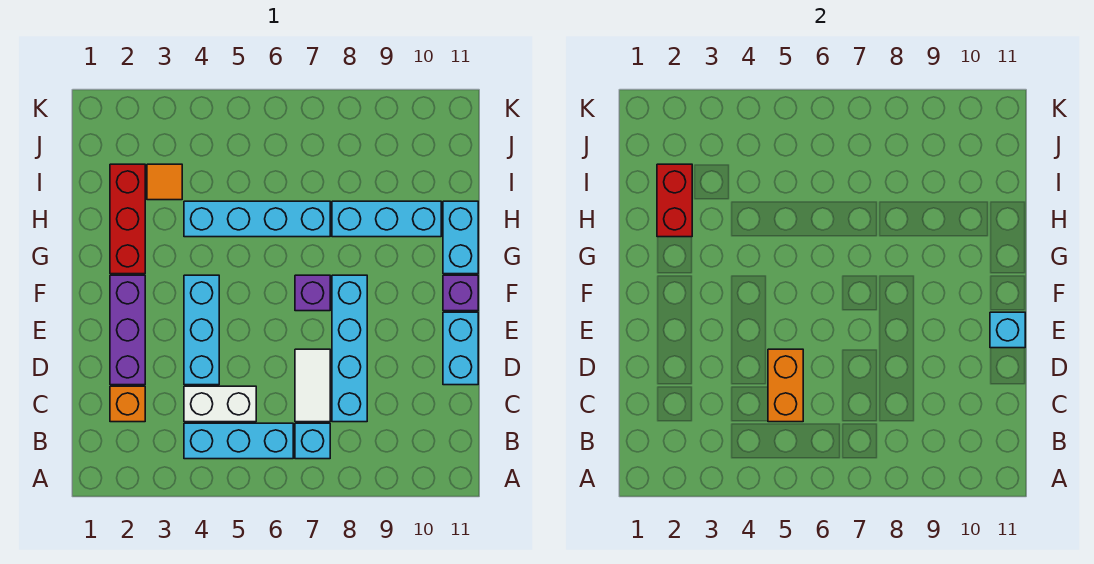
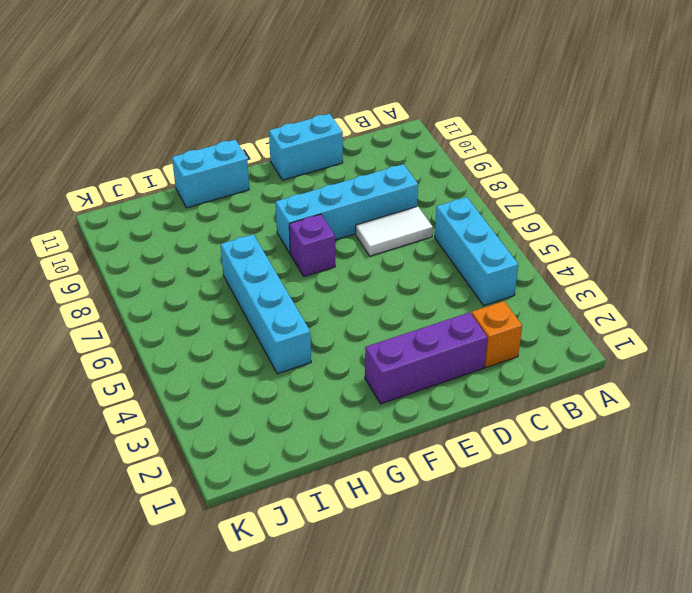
none -> cyan brick B7 level 1
none -> white brick C4:C5 level 1
none -> cyan brick D4:F4 level 1

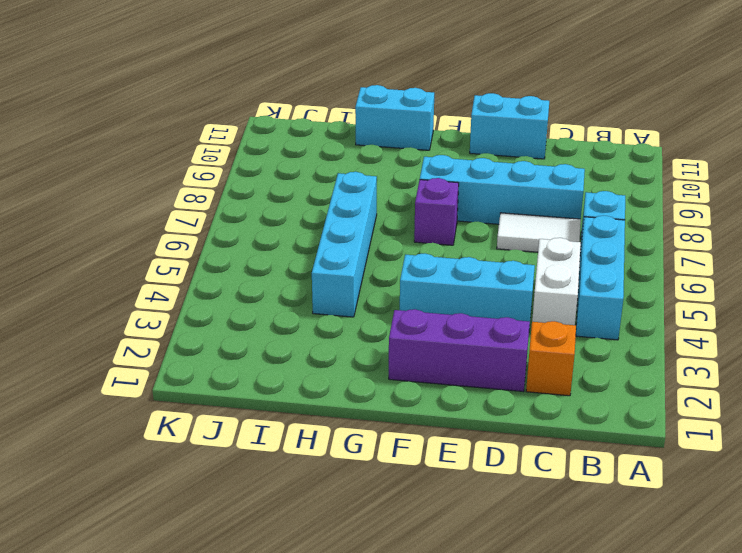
none -> purple brick F11 level 1
none -> red brick G2:I2 level 1
none -> cyan brick H8:H10 level 1

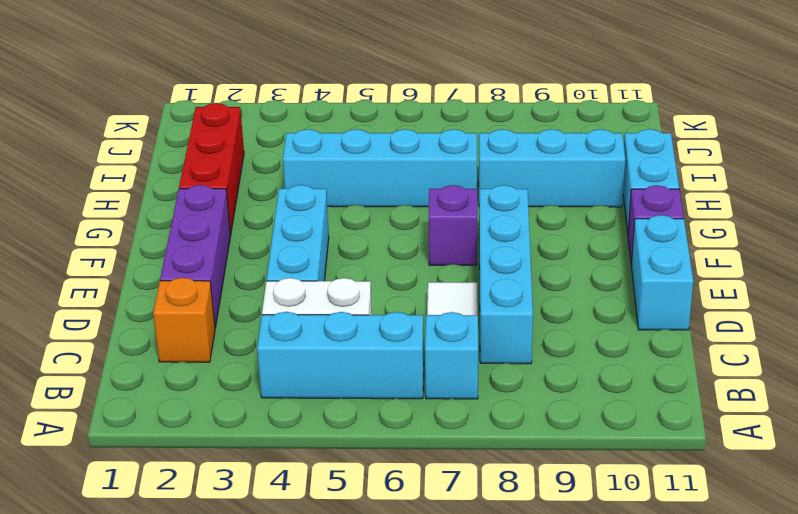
none -> orange tile I3 level 1
none -> orange brick C5:D5 level 2
none -> cyan brick E11 level 2

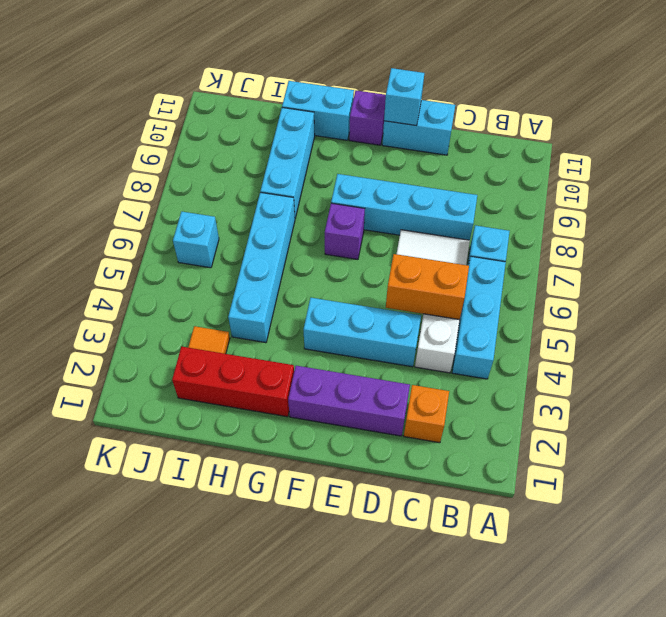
cyan brick J6 level 1 -> none
none -> red brick H2:I2 level 2

